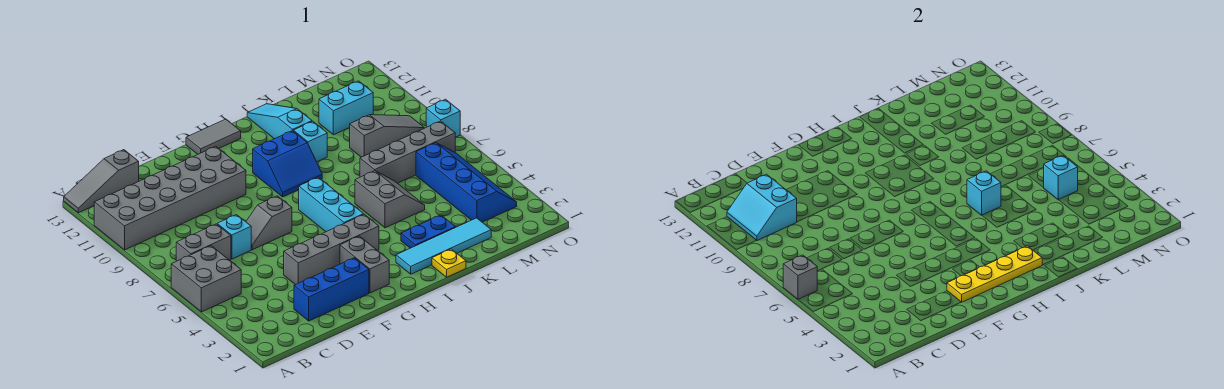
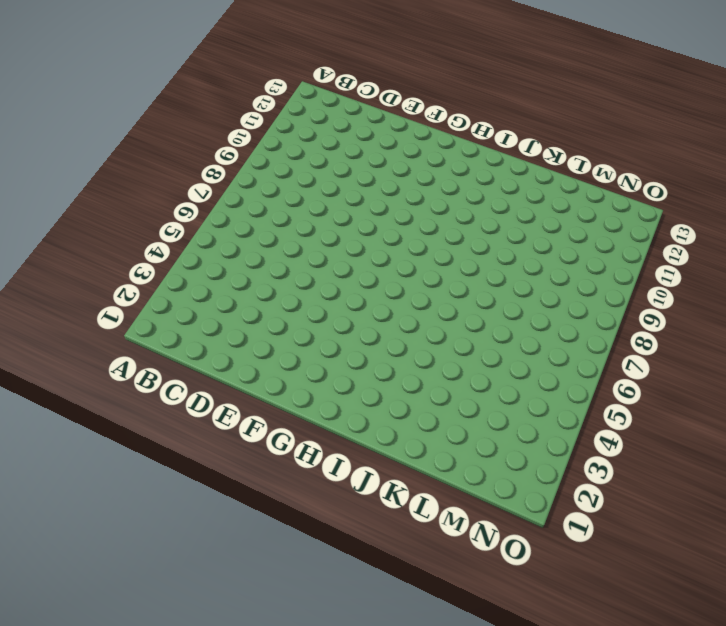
none -> grey brick A5:B6 level 1
none -> grey brick A10:F11 level 1
none -> grey slope A13:C13 level 1 top C

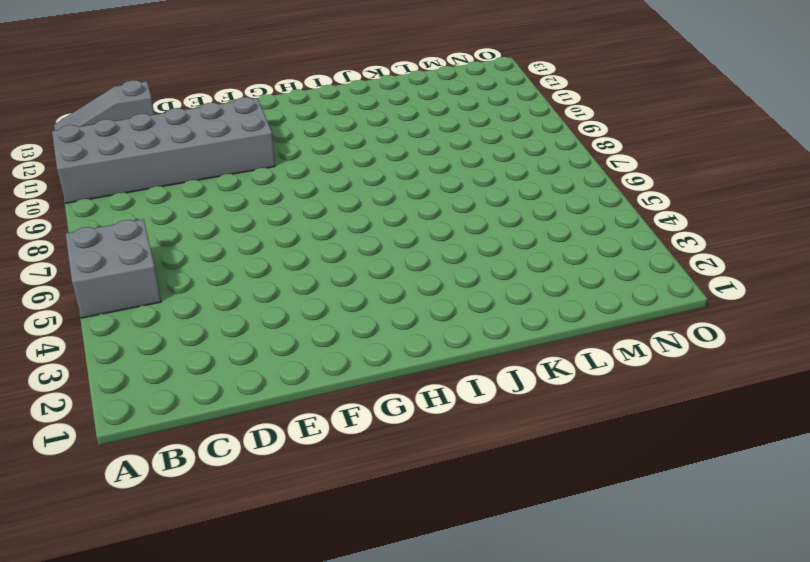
none -> grey brick B7:C7 level 1
none -> blue brick D2:F2 level 1
none -> cyan brick D7 level 1

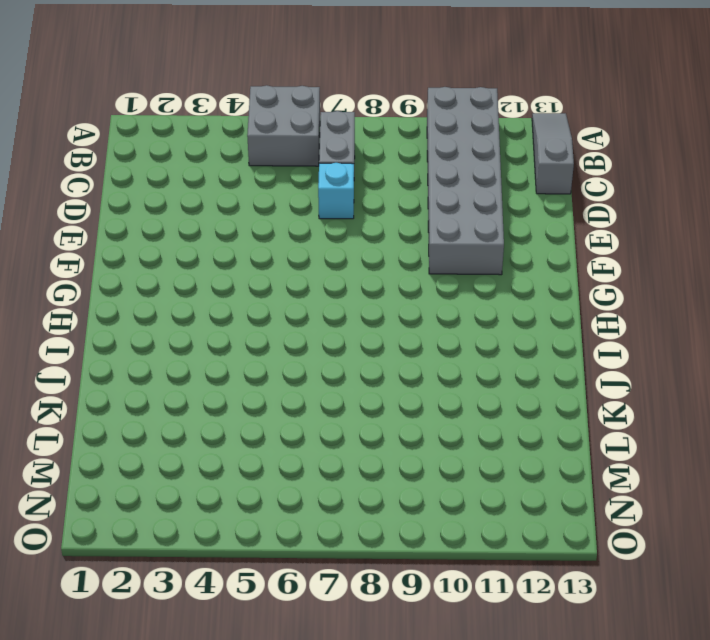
none -> blue brick D2:F2 level 1
none -> grey brick E4:H4 level 1
none -> grey slope E7:F7 level 1 top F

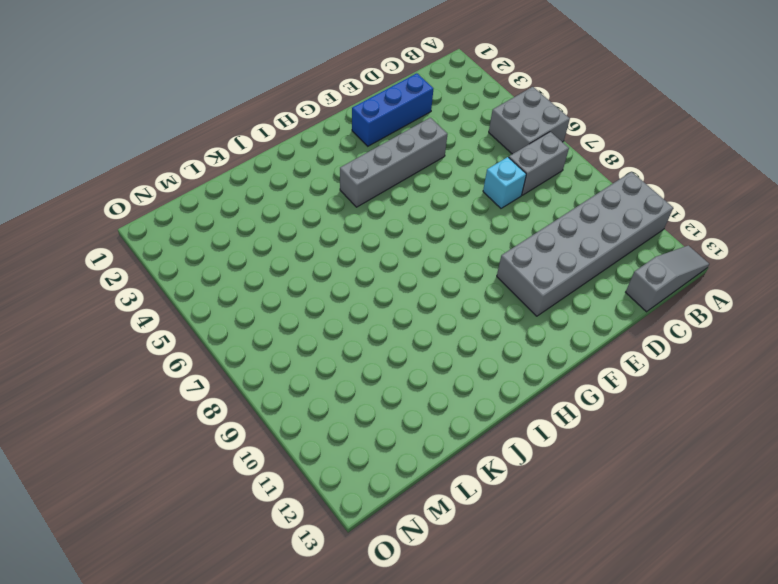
none -> grey slope E7:F7 level 1 top F
none -> grey brick G2:G3 level 1
none -> grey tile G13:H13 level 1

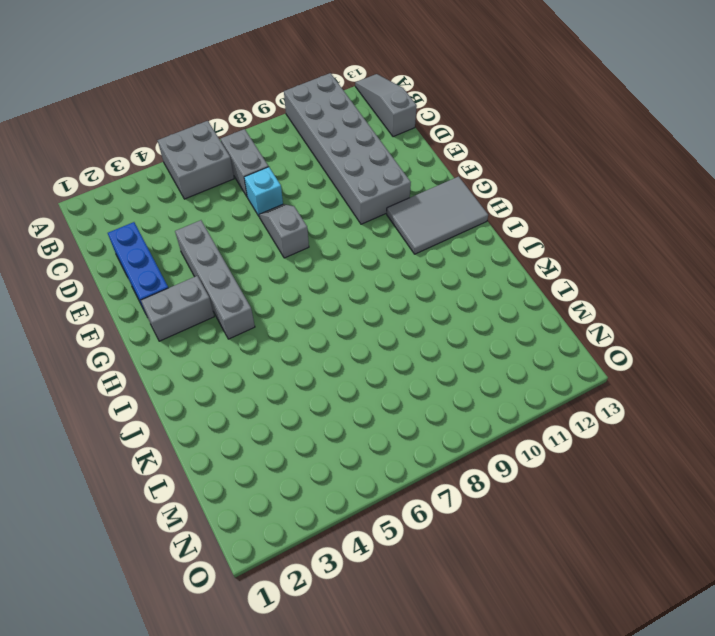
grey tile G11:H13 level 1 -> grey tile G13:H13 level 1
none -> cyan brick H5:H7 level 1
none -> blue slope H9:I10 level 1 top 10
none -> cyan tile I2:L2 level 1

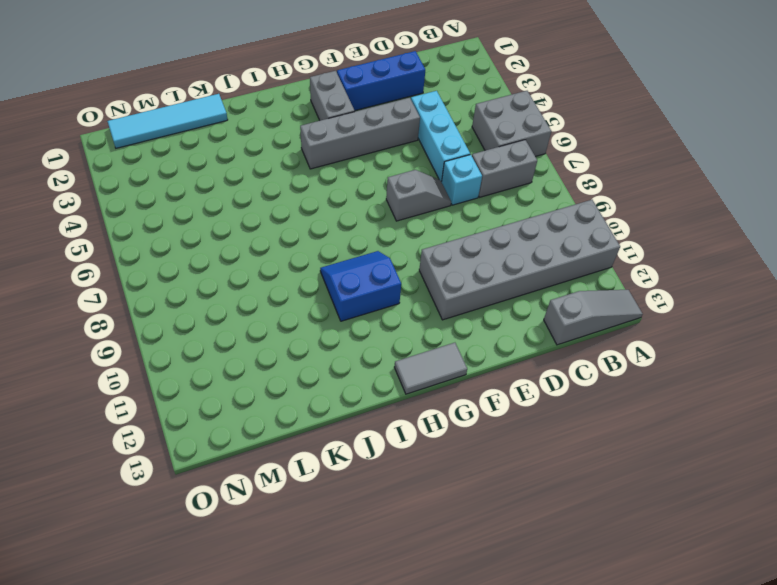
cyan brick D4:D6 level 1 -> cyan brick H5:H7 level 1
cyan tile K1:N1 level 1 -> cyan tile I2:L2 level 1
none -> yellow plate J1 level 1
none -> blue plate J3:K3 level 1
none -> grey slope J5:K6 level 1 top J

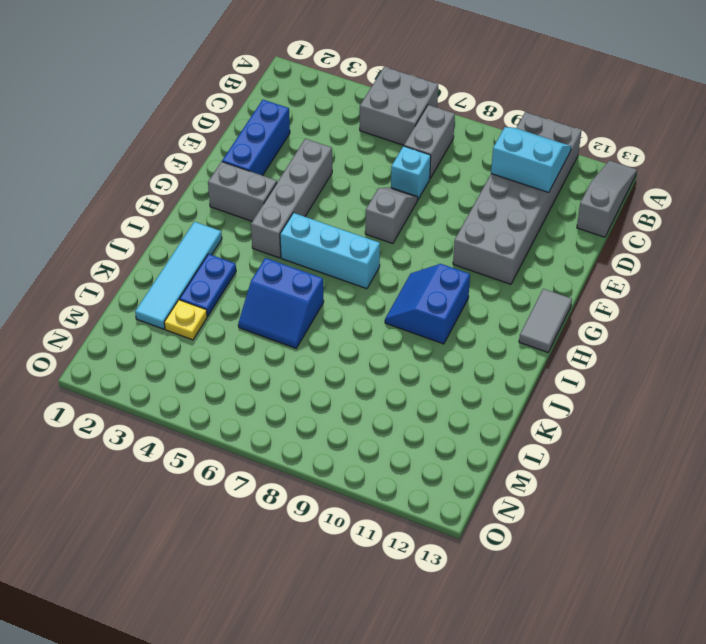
blue slope J5:K6 level 1 top J -> grey slope J5:K6 level 1 top J
yellow plate L3 level 1 -> yellow plate J1 level 1
none -> cyan brick J10 level 1
none -> cyan slope J11:J13 level 1 top 11
none -> grey brick K7:N7 level 1

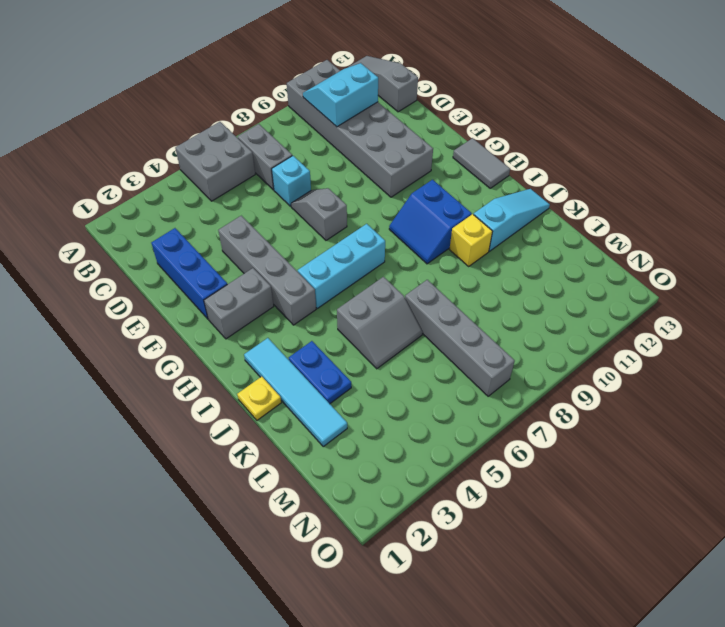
yellow brick J10 level 1 -> cyan brick J10 level 1
none -> grey slope L9:N9 level 1 top L
none -> cyan brick L11:M11 level 1
none -> blue slope M3:N6 level 1 top M

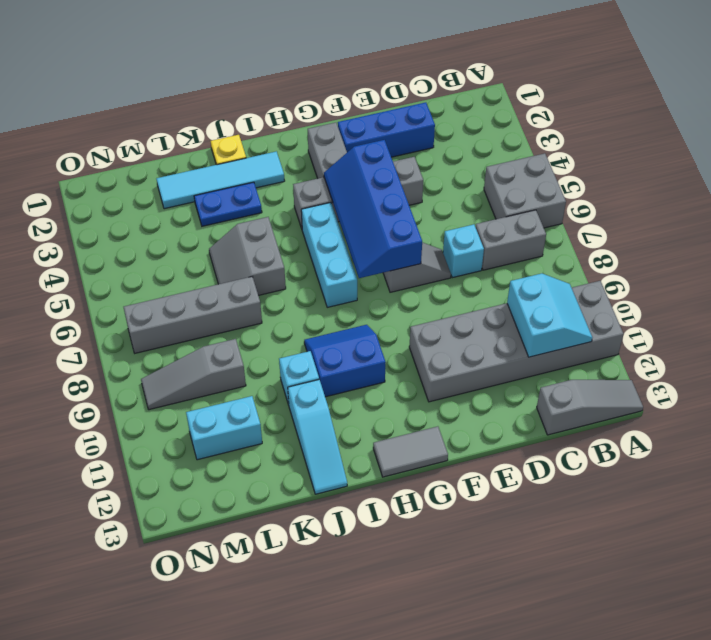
blue slope F4:G7 level 2 top F -> blue slope M3:N6 level 1 top M
none -> cyan brick O8 level 1
none -> grey brick A6 level 2
none -> yellow plate F2:I2 level 2

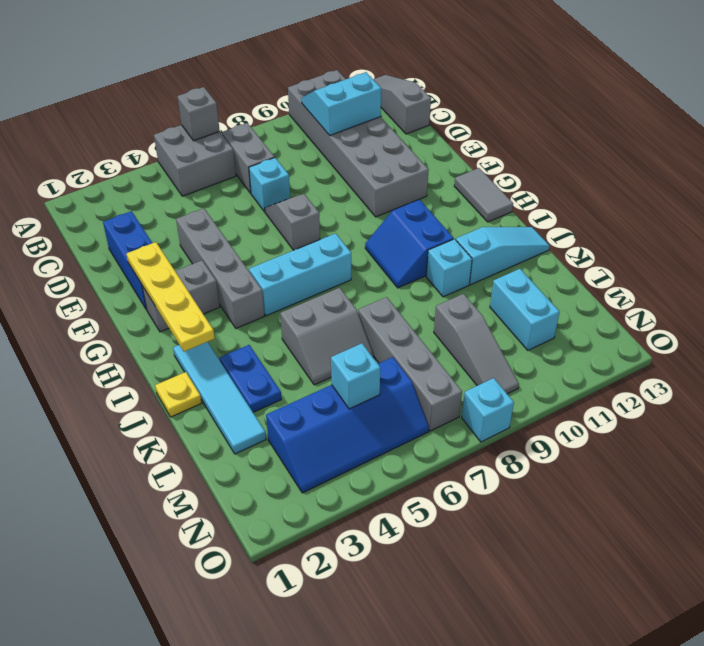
none -> cyan brick J6 level 2

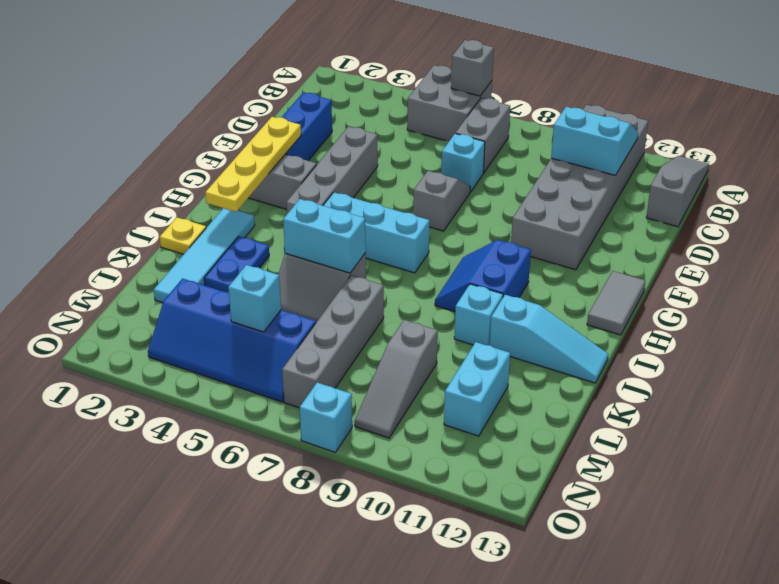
cyan brick J5:J6 level 2 -> cyan brick J6 level 2

